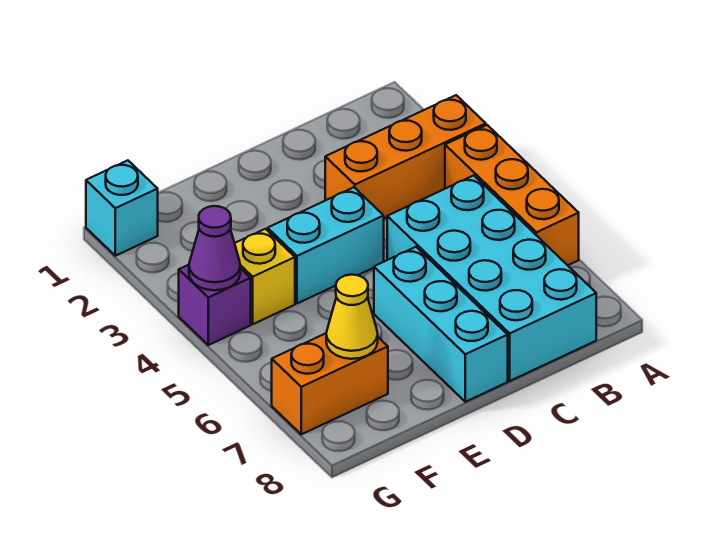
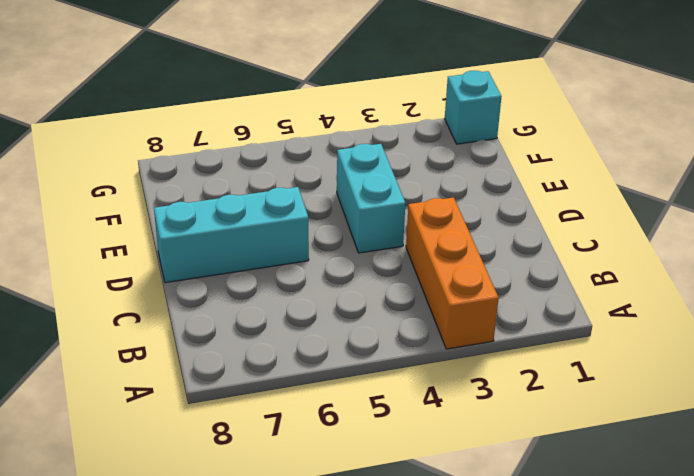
none -> orange brick A4:A6 level 1
none -> cyan brick B5:C8 level 1

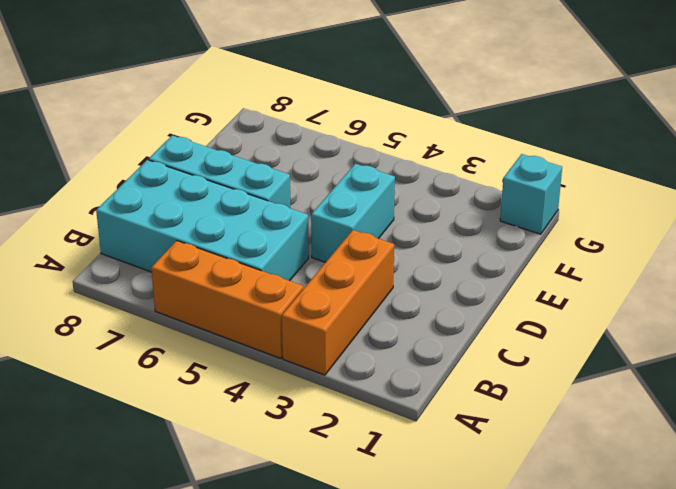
none -> yellow brick F4 level 1
none -> orange brick F7:G7 level 1

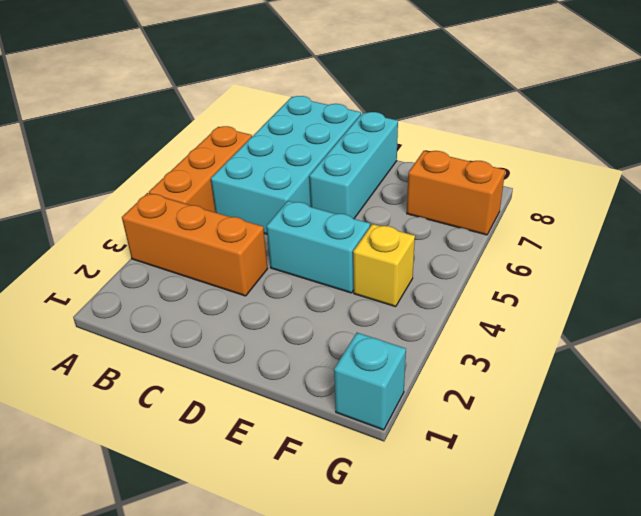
none -> purple brick G4 level 1
none -> yellow cone F7 level 2

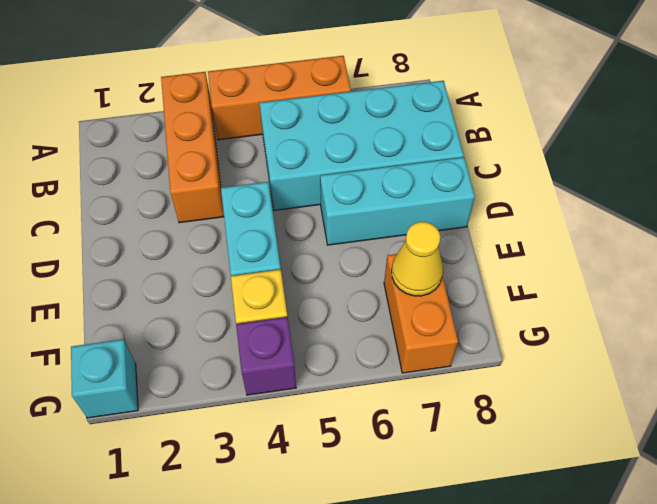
none -> purple cone G4 level 2

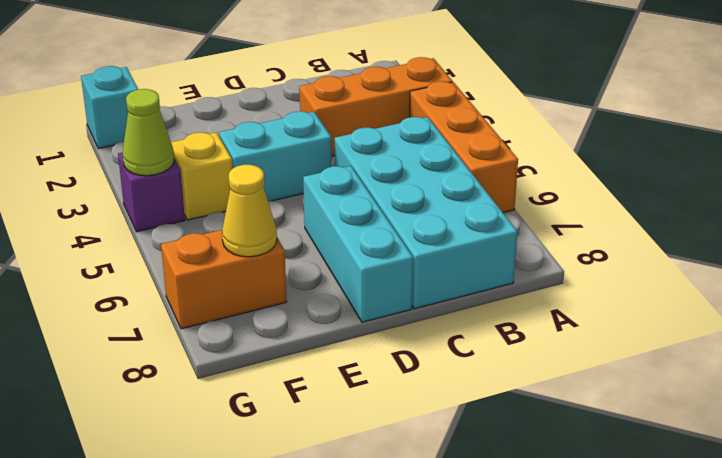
lime cone G4 level 2 -> purple cone G4 level 2

